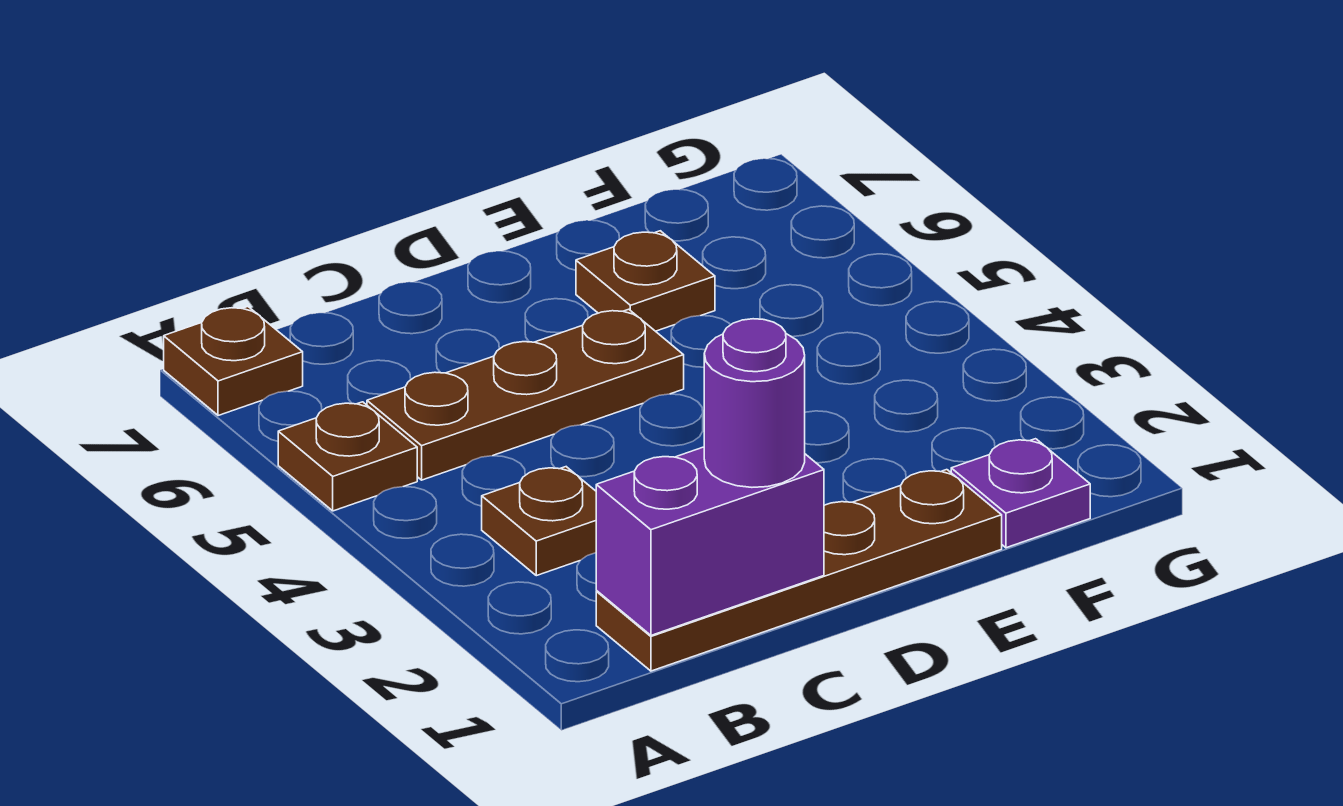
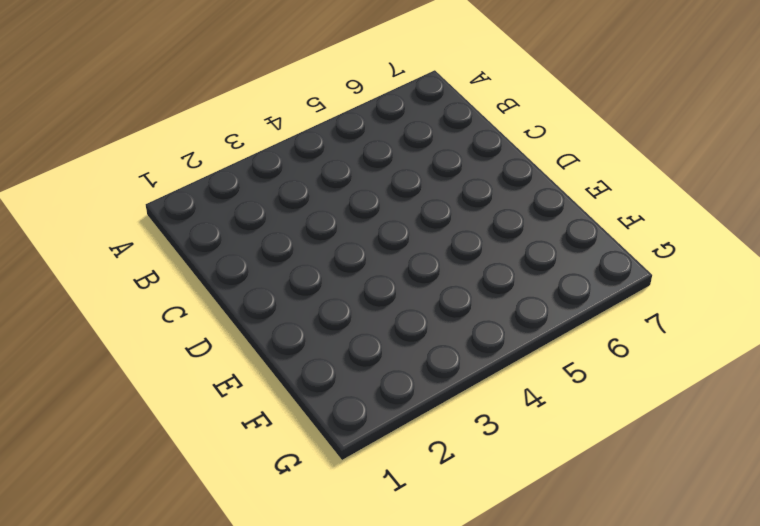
none -> brown plate A5 level 1
none -> brown plate A7 level 1

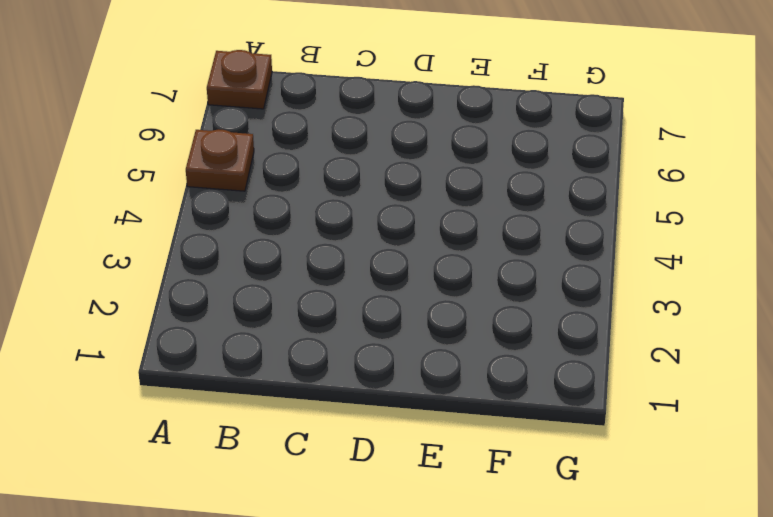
none -> brown plate B1:E1 level 1
none -> brown plate B3 level 1

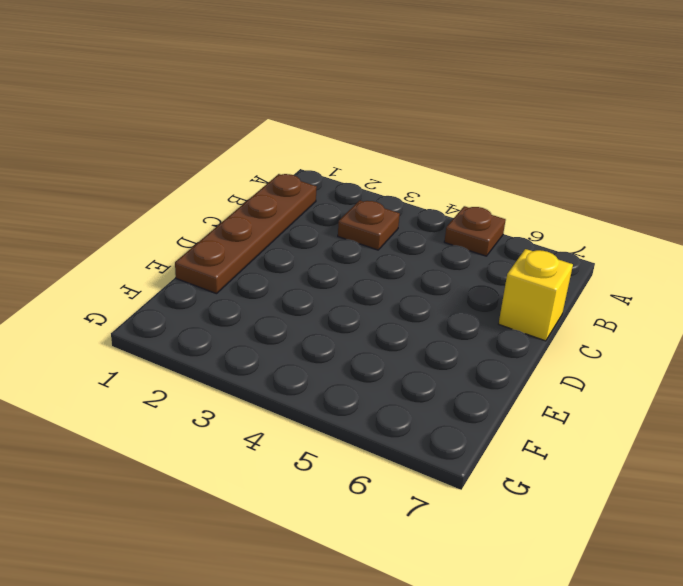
yellow brick C7 level 1 -> none
none -> brown plate A7 level 1
none -> brown plate B5:D5 level 1

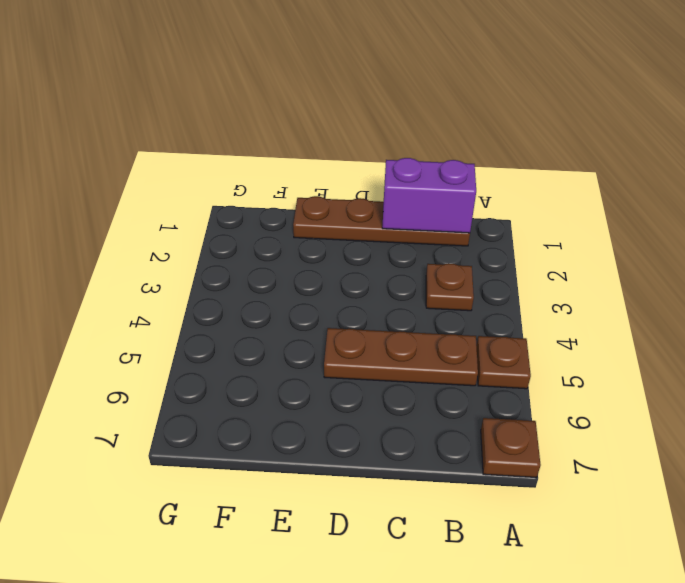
none -> brown plate E6 level 1
none -> purple plate F1 level 1

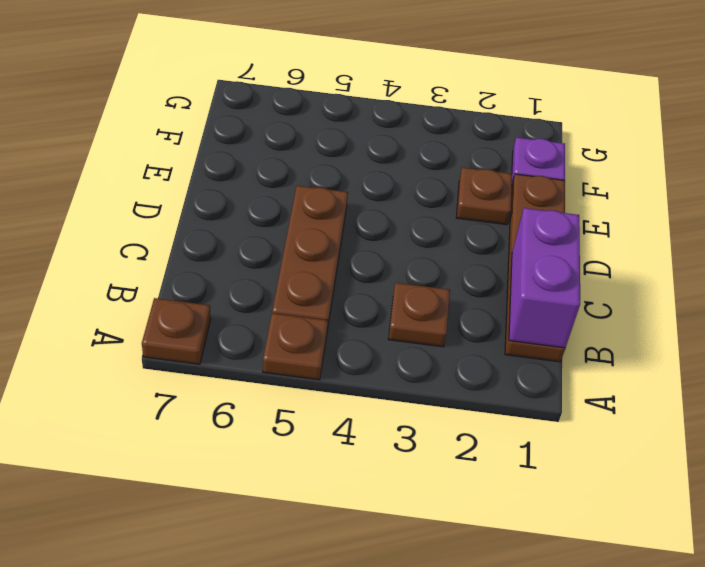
brown plate E2 level 1 -> brown plate E6 level 1
none -> purple round brick C1 level 3

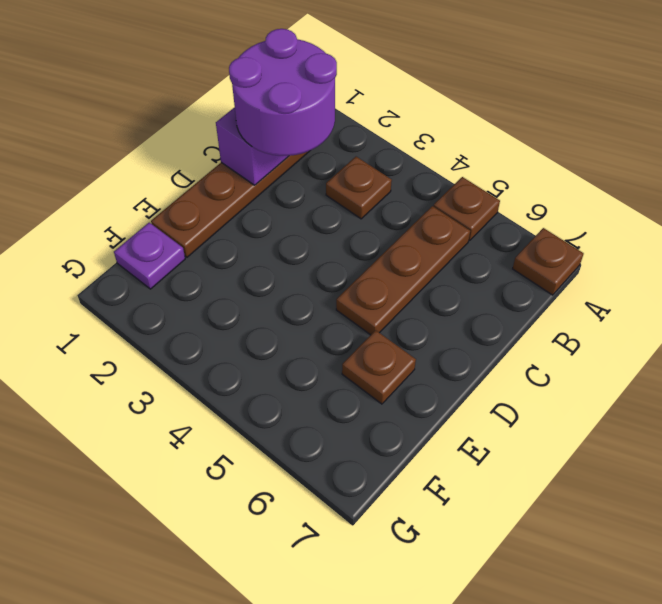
purple round brick B1:C2 level 3 -> purple round brick C1 level 3

